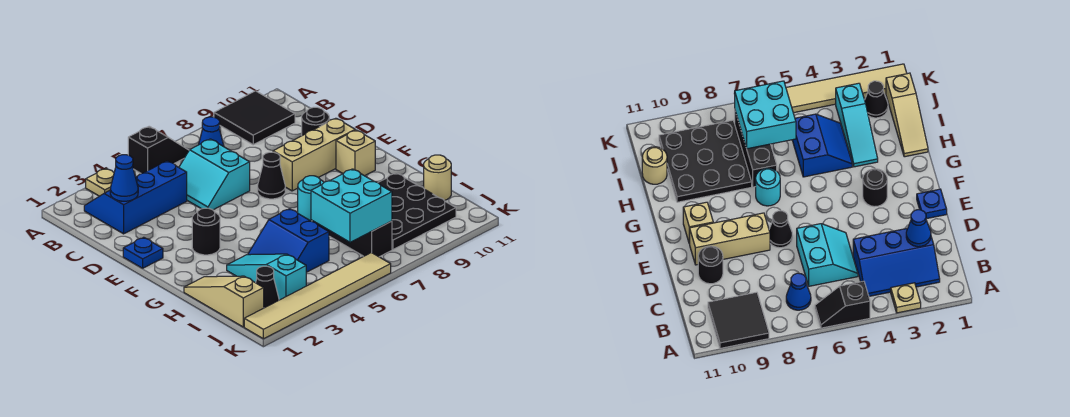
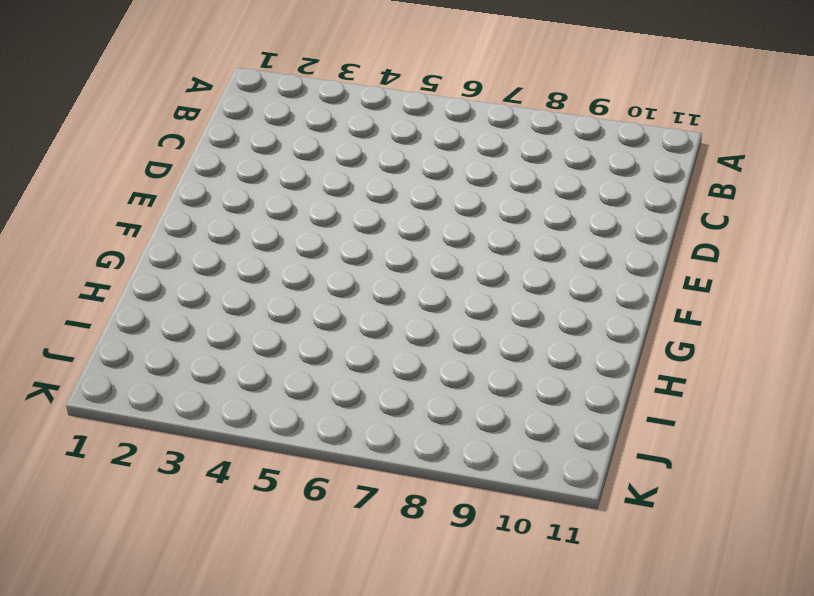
none -> tan plate A3 level 1
none -> black slope A5:A6 level 1 top 5
none -> black tile A9:B10 level 1

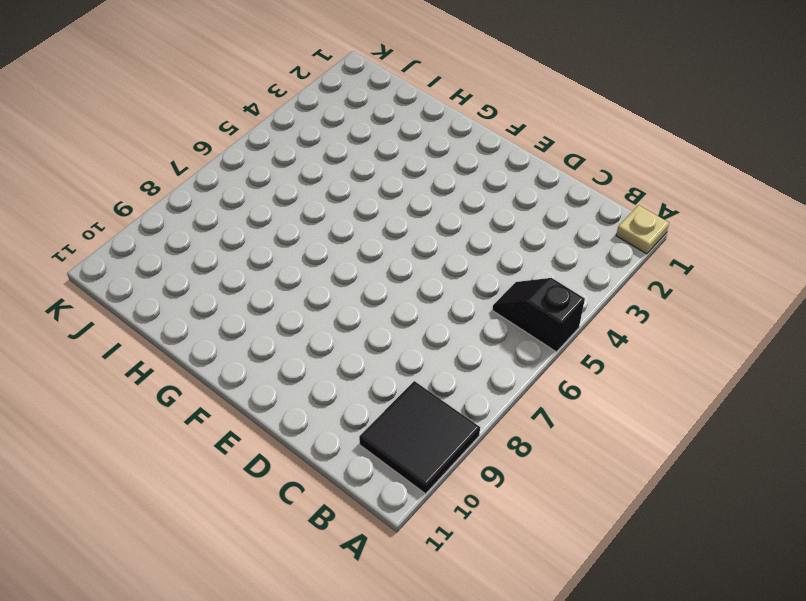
tan plate A1 level 1 -> tan plate A3 level 1
black slope A5:B5 level 1 top A -> black slope A5:A6 level 1 top 5
none -> blue slope B2:C4 level 1 top C
none -> blue cone B7 level 1
none -> cyan slope C5:D6 level 1 top 6

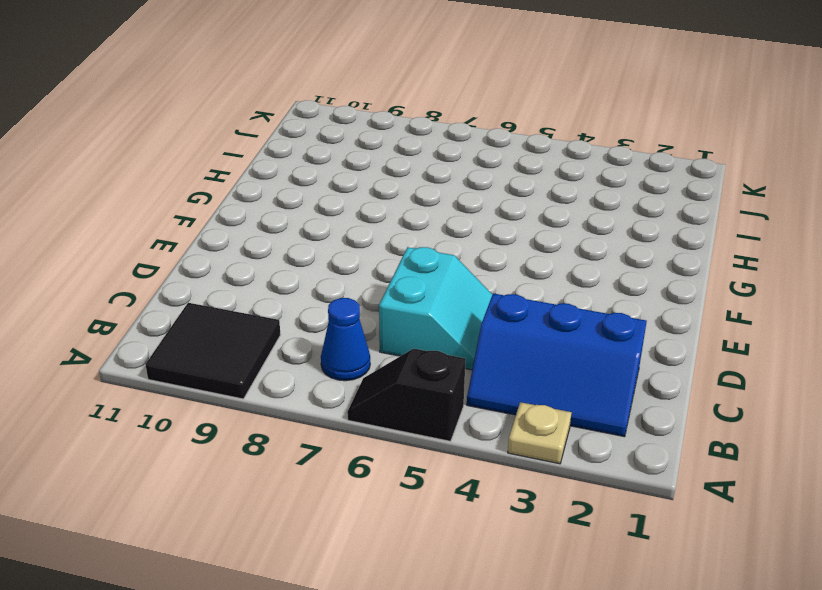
none -> black round brick D10 level 1
none -> blue plate E1 level 1
none -> black cone E7 level 1

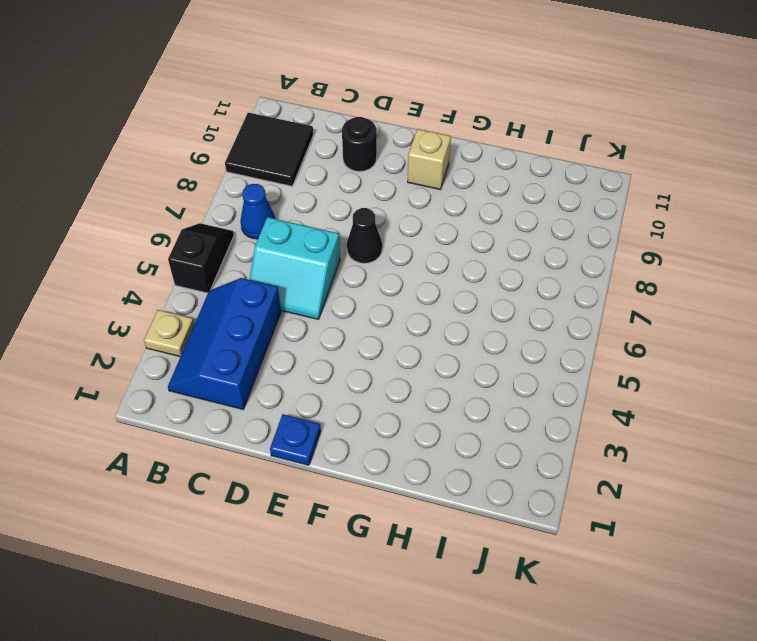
none -> tan brick E8:E10 level 1
none -> black round brick F3 level 1
none -> cyan round brick G7 level 1

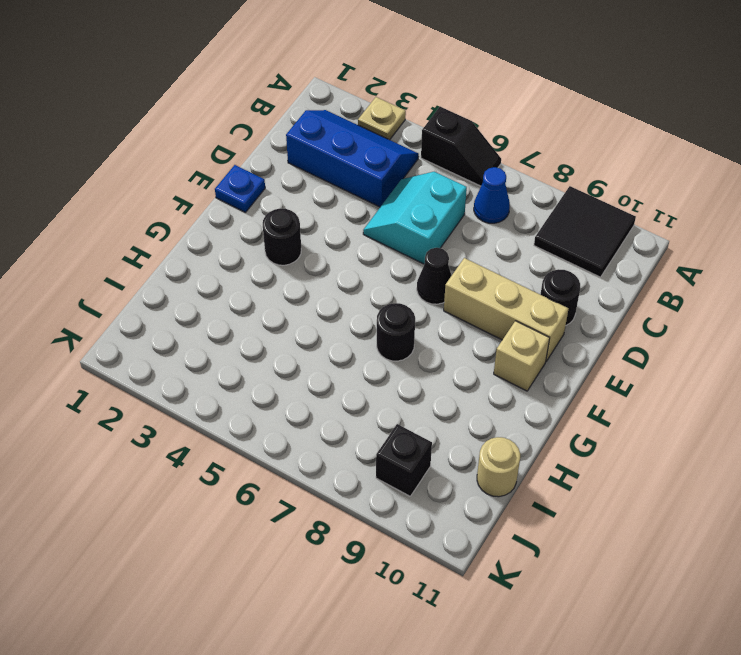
black round brick G7 level 1 -> cyan round brick G7 level 1
black brick J9 level 1 -> black plate H8:J10 level 1
none -> tan slope H1:J1 level 1 top J
none -> cyan slope H3:J3 level 1 top J
none -> blue slope H4:I5 level 1 top 5

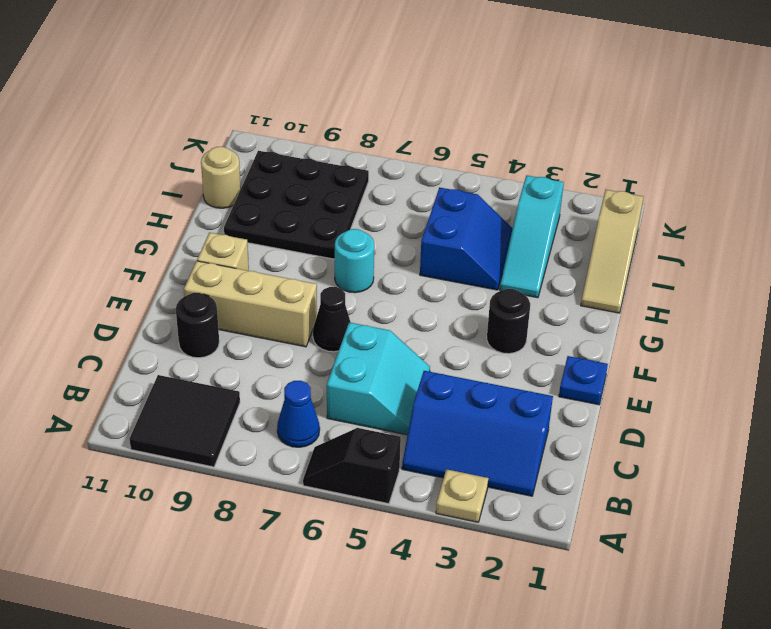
none -> black brick H7:J7 level 1
none -> black cone J2 level 1
none -> tan tile K1:K6 level 1

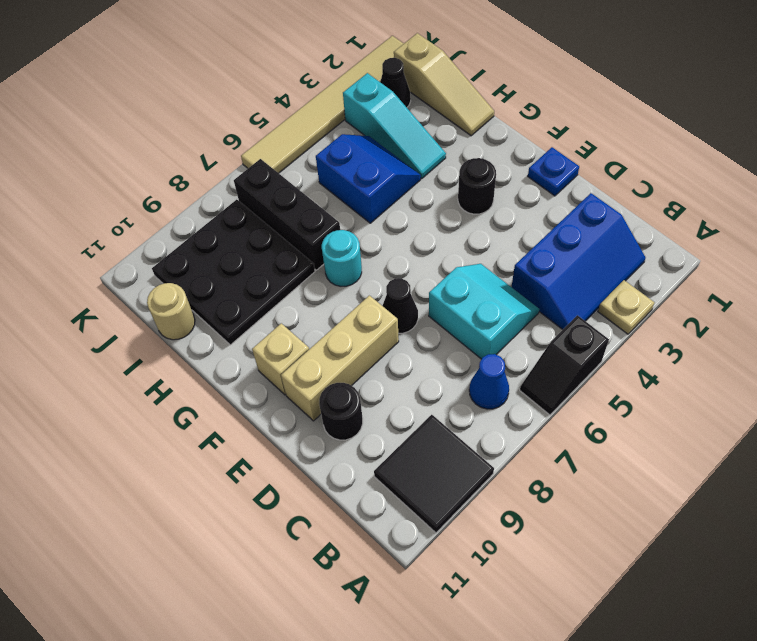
none -> blue cone C2 level 2
none -> cyan brick I6:J7 level 2

